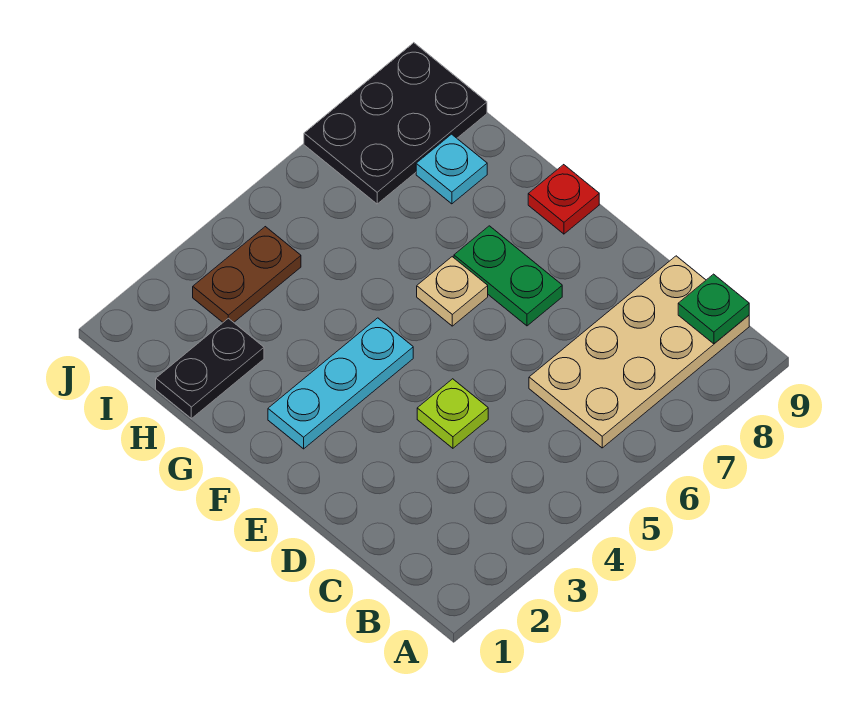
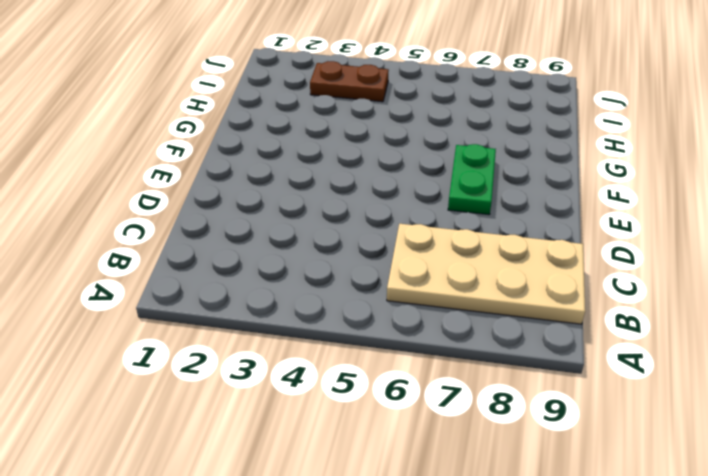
none -> lime plate D4 level 1
none -> cyan plate F2:F4 level 1

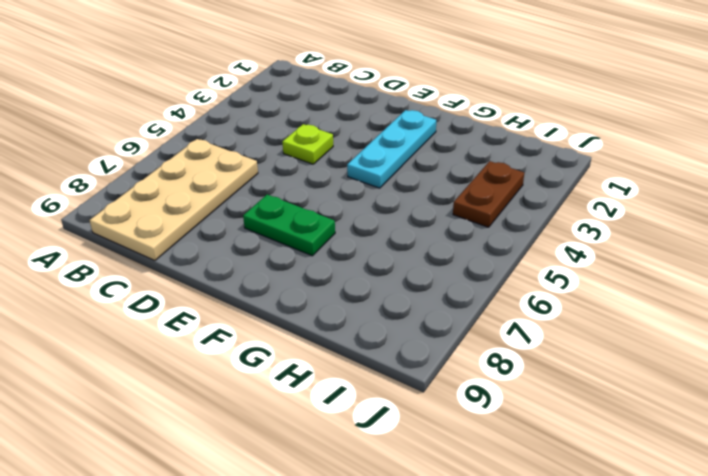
none -> tan plate F6 level 1
none -> red plate F9 level 1

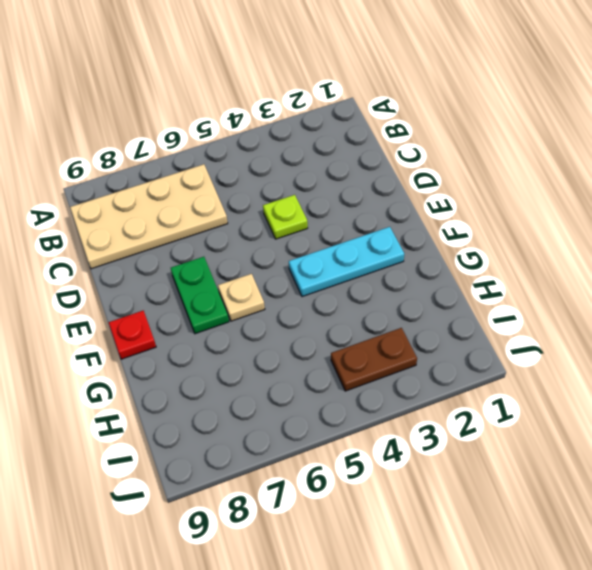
none -> black plate H1:H2 level 1
none -> cyan plate H8 level 1

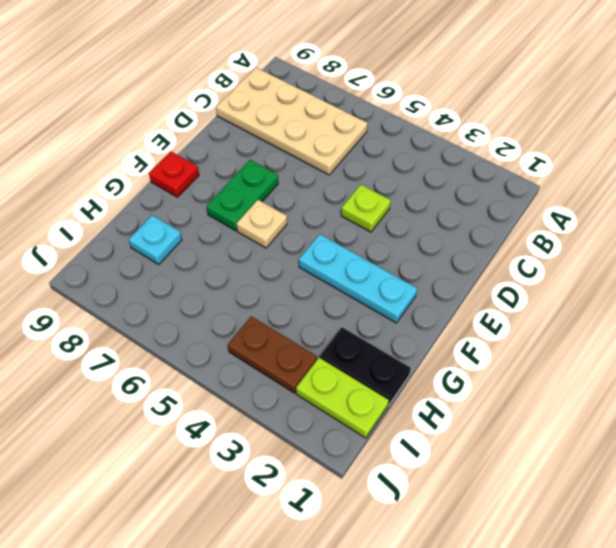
lime plate I1:I2 level 1 -> none
none -> black plate I7:J9 level 1
none -> green plate B9 level 2

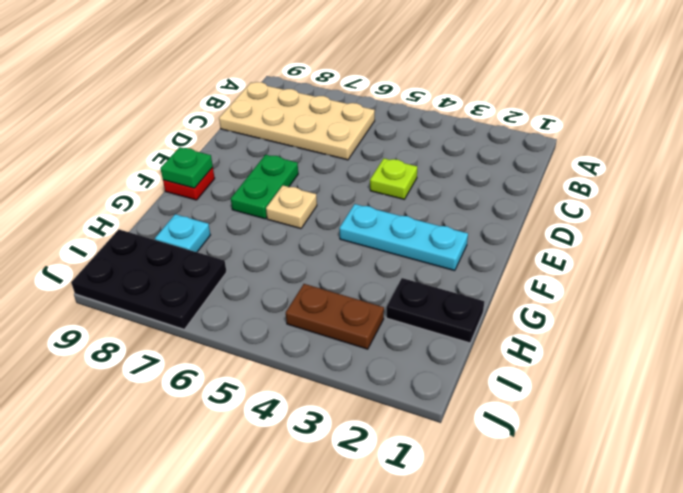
green plate F9 level 2 -> green plate B9 level 2

